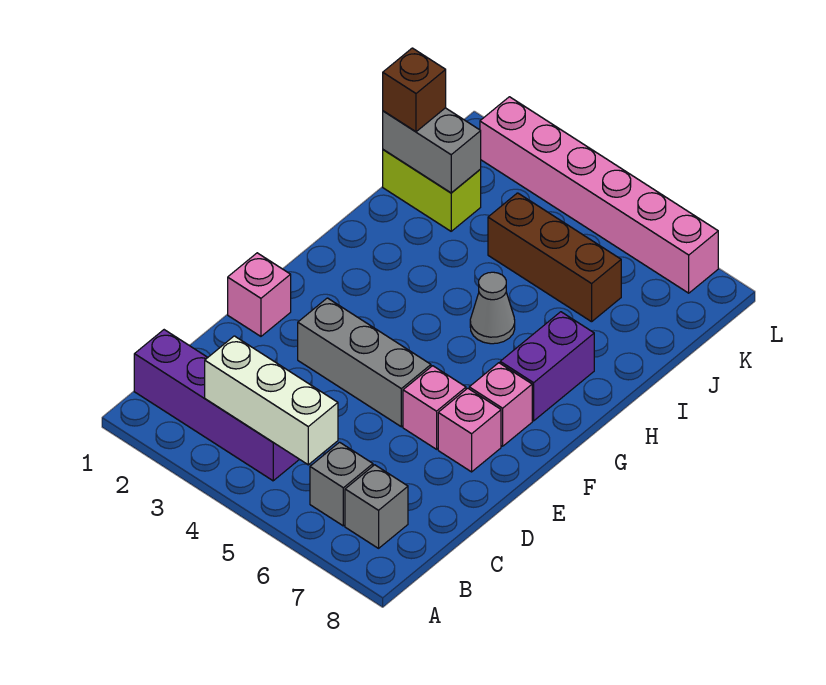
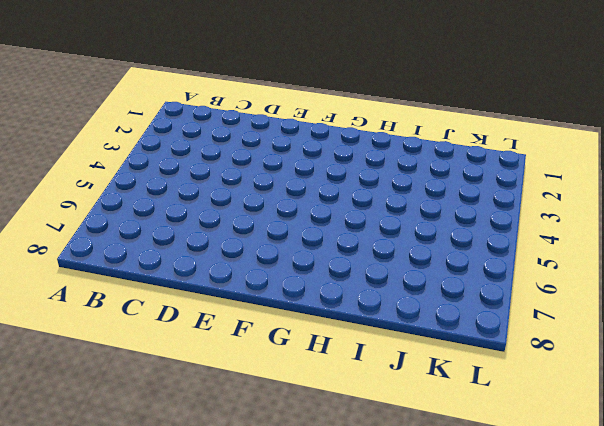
none -> purple brick B1:B4 level 1
none -> grey brick B6 level 1
none -> grey brick B7 level 1

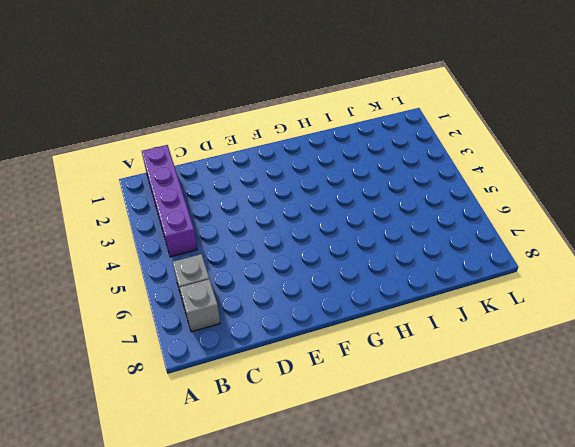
none -> pink brick E1 level 1
none -> grey brick E3:E5 level 1
none -> pink brick E6 level 1

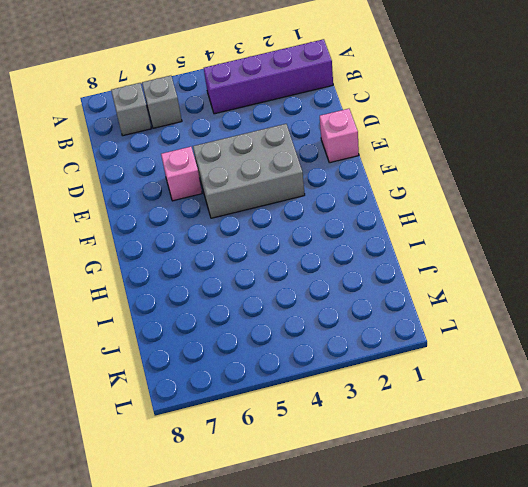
grey brick E3:F5 level 1 -> grey brick E3:E5 level 1
none -> pink brick E7 level 1
none -> pink brick F7 level 1
none -> purple brick G7:H7 level 1

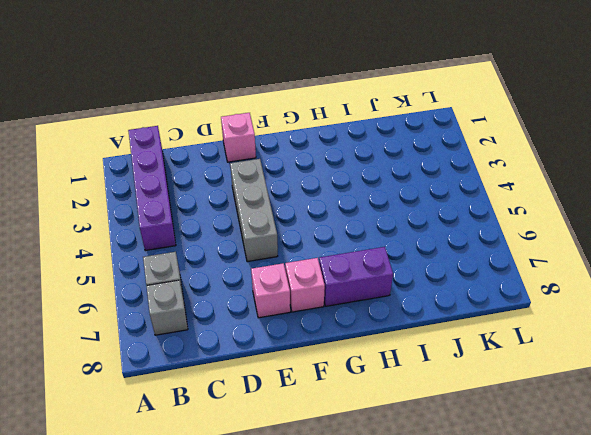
none -> pink brick E6 level 1
none -> grey cone H5 level 1
none -> lime brick J1:J2 level 1

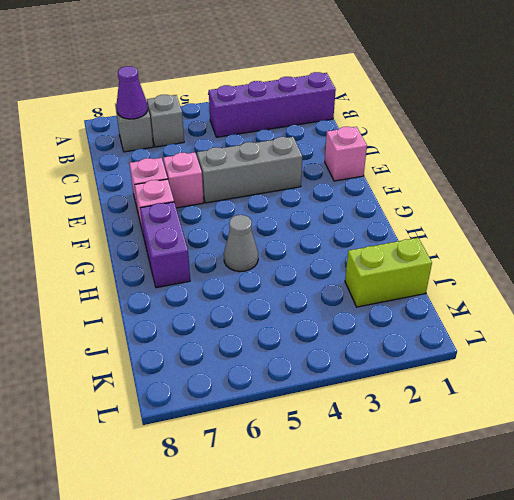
purple cone B7 level 2 -> none
none -> brown brick J4:J6 level 1
none -> pink brick L2:L7 level 1
none -> white brick B3:B5 level 2

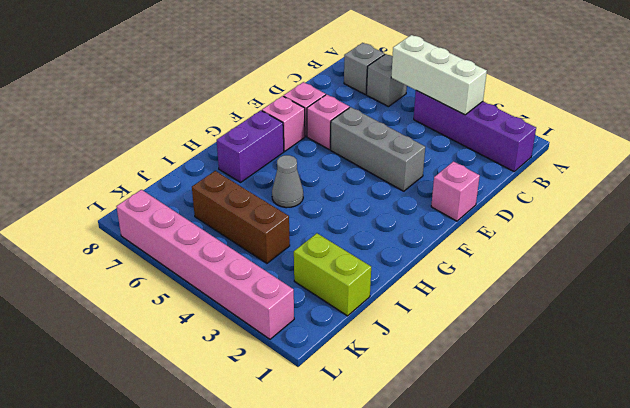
none -> grey brick J1:J2 level 2
none -> brown brick J1 level 3

